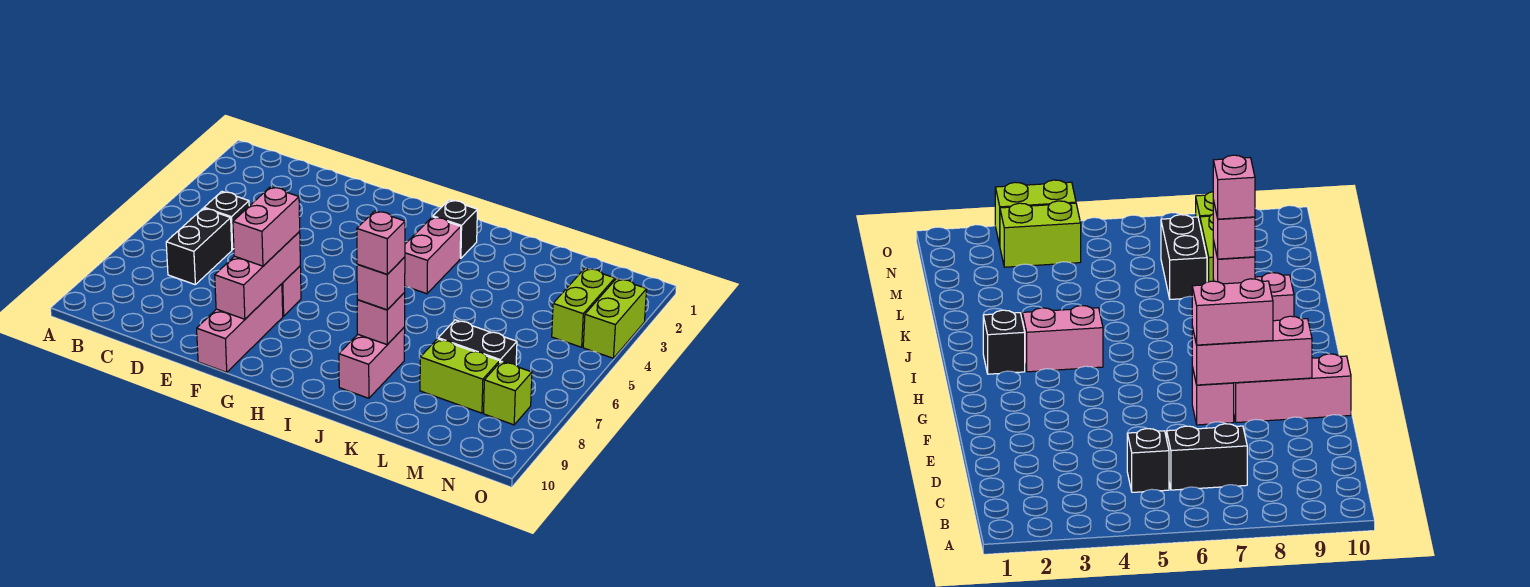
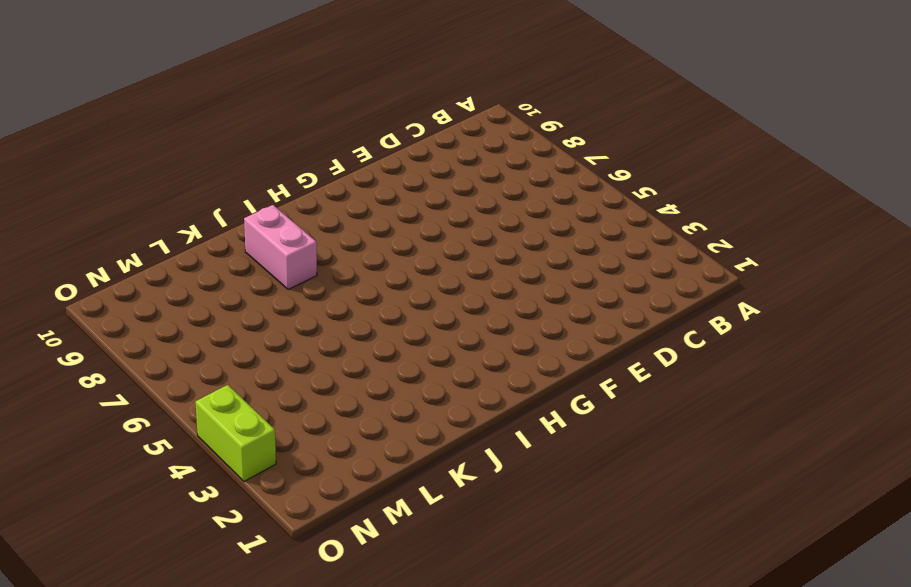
none -> black brick C5 level 1
none -> black brick C6:C7 level 1
none -> pink brick F7 level 1

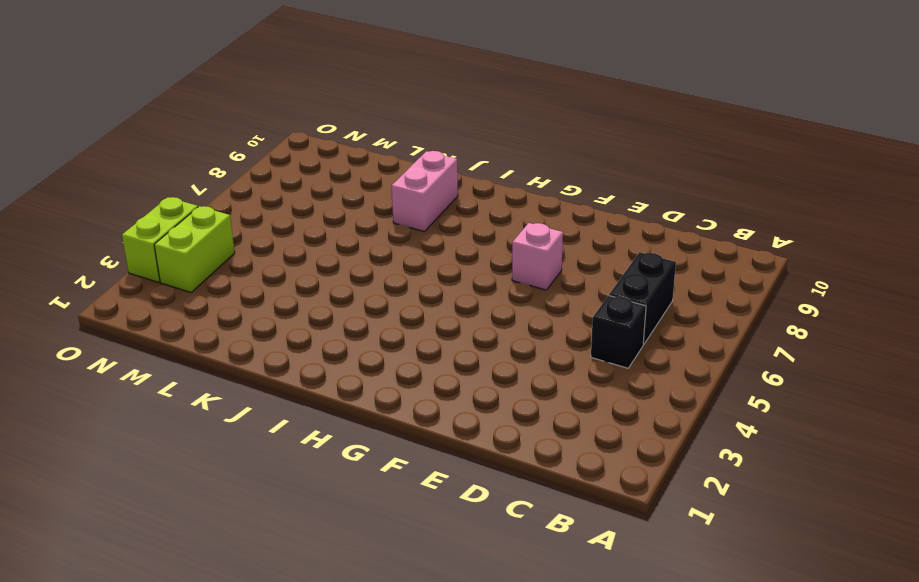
none -> pink brick F8:F10 level 1
none -> black brick I2 level 1
none -> pink brick I3:I4 level 1

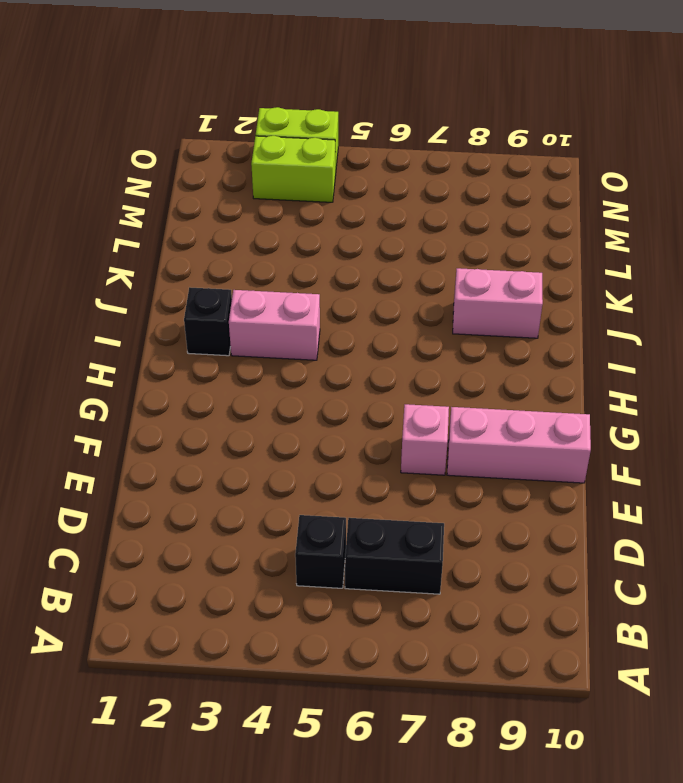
none -> black brick L7:M7 level 1
none -> lime brick L8:M8 level 1
none -> lime brick N8 level 1

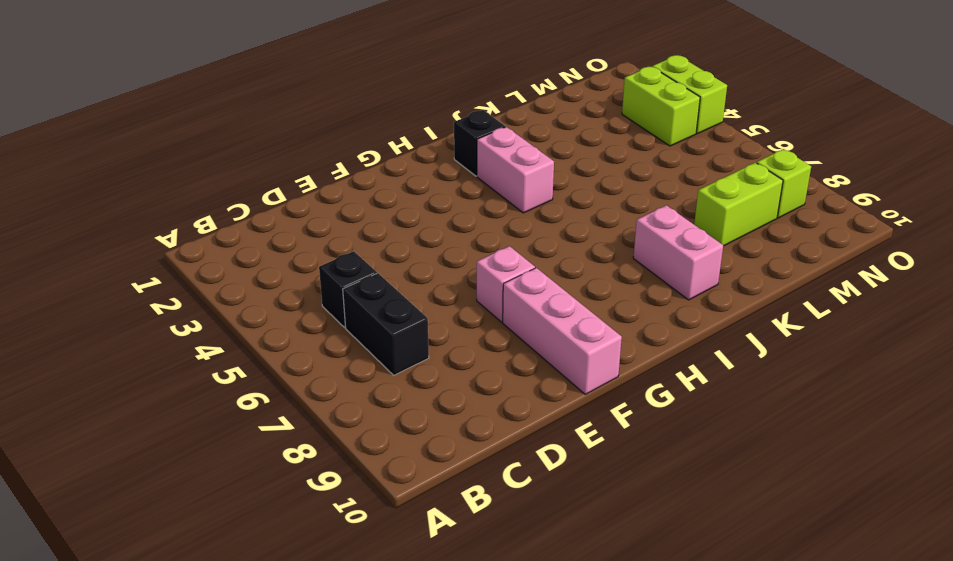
none -> black brick L7:M7 level 1
none -> pink brick F7:F9 level 2
none -> pink brick J8 level 2

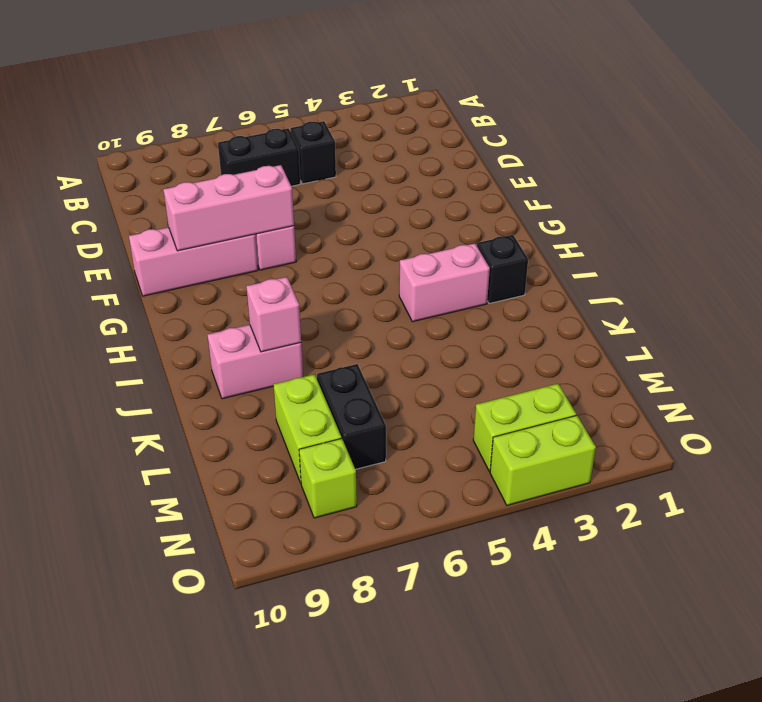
none -> pink brick F7:F8 level 3
none -> pink brick J8 level 3
none -> pink brick J8 level 4

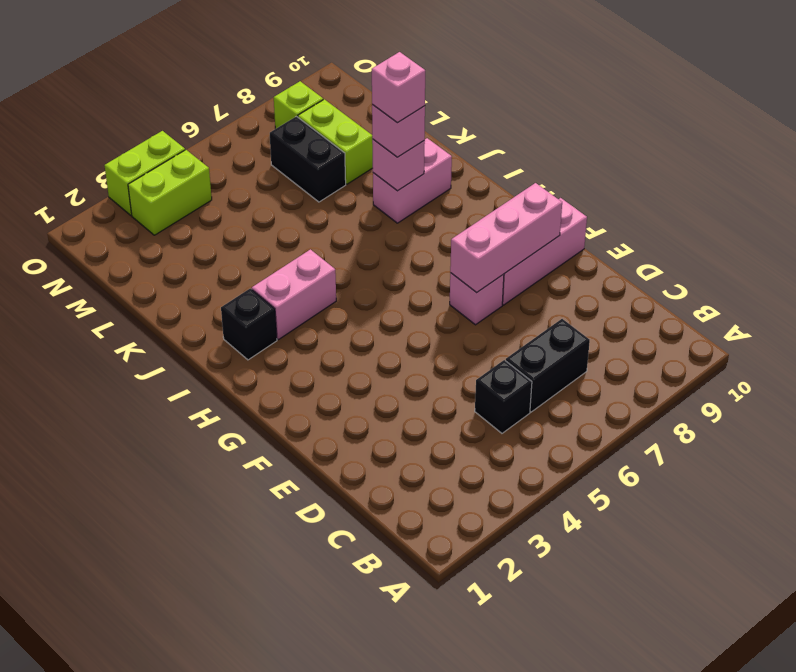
none -> pink brick F7:F8 level 3

